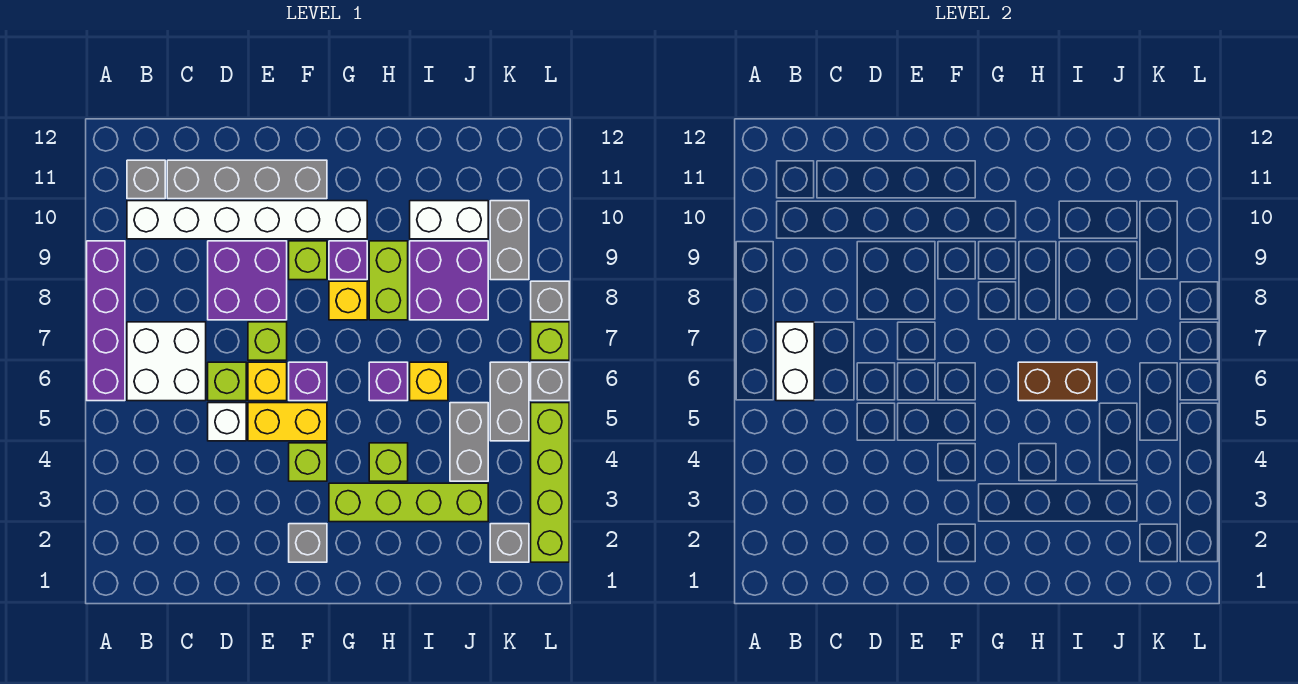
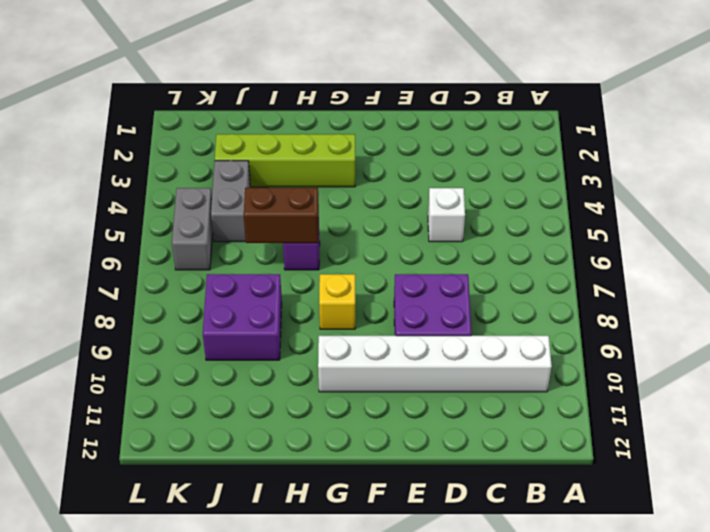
none -> purple brick A6:A9 level 1
none -> white brick B6:C7 level 1
none -> grey brick B11 level 1
none -> grey brick C11:F11 level 1

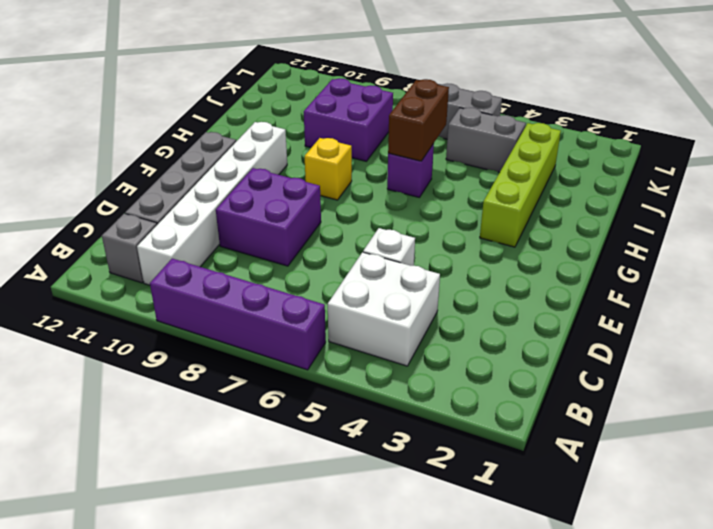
white brick B4:C5 level 1 -> white brick B6:C7 level 1
none -> lime brick D6 level 1
none -> yellow brick E5:F5 level 1
none -> yellow brick E6 level 1
none -> lime brick E7 level 1

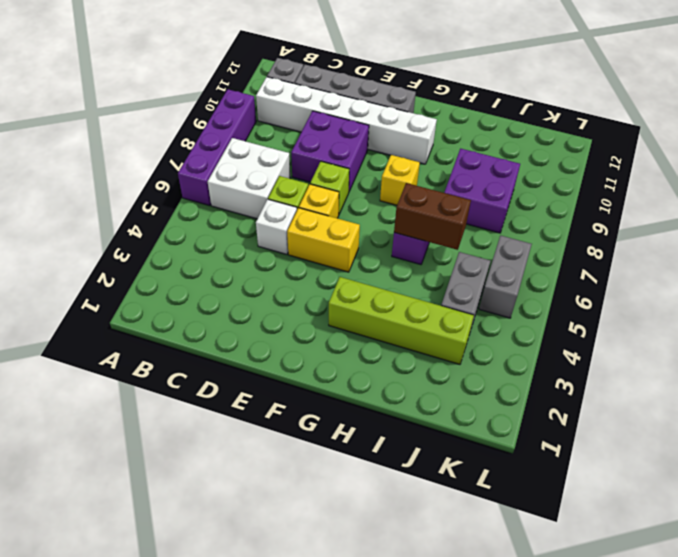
none -> grey brick F2 level 1
none -> lime brick F4 level 1
none -> purple brick F6 level 1
none -> lime brick F9 level 1

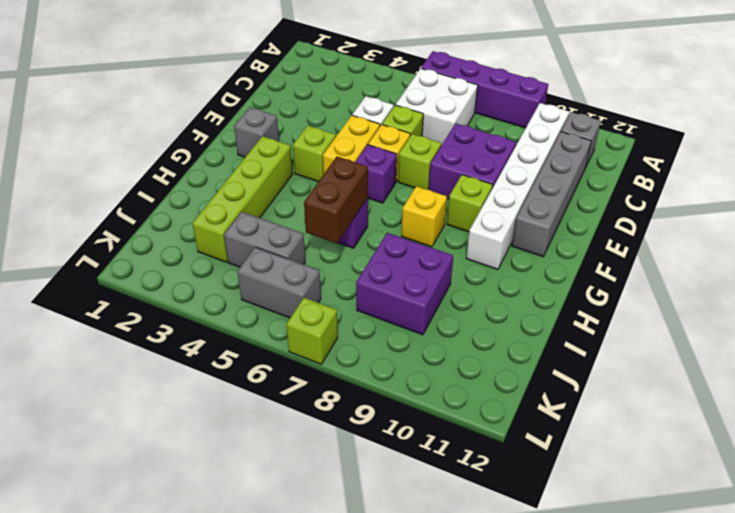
none -> purple brick G9 level 1
none -> lime brick H4 level 1
none -> lime brick H8:H9 level 1
none -> yellow brick I6 level 1

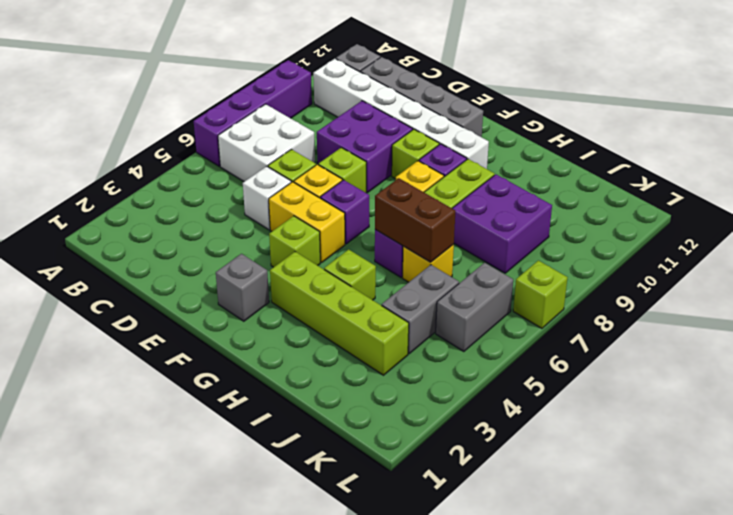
none -> white brick I10:J10 level 1
none -> grey brick K2 level 1
none -> grey brick K9:K10 level 1
none -> lime brick L2:L5 level 1

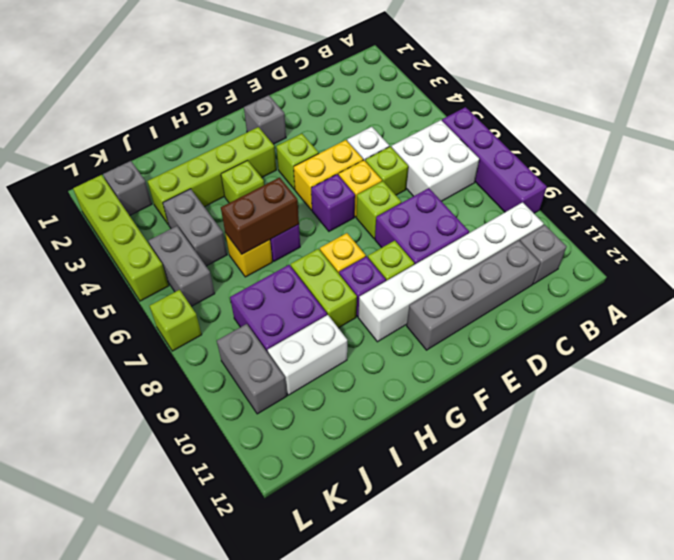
none -> grey brick L6 level 1
none -> grey brick L8 level 1
none -> white brick B6:B7 level 2

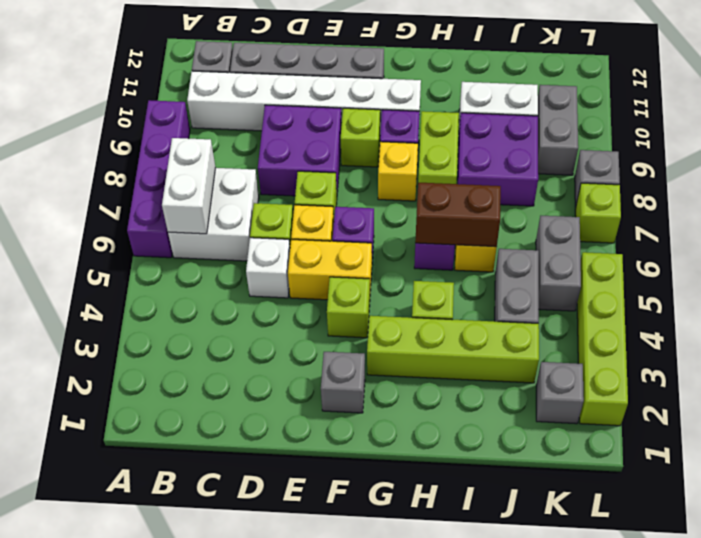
none -> grey brick L6 level 1

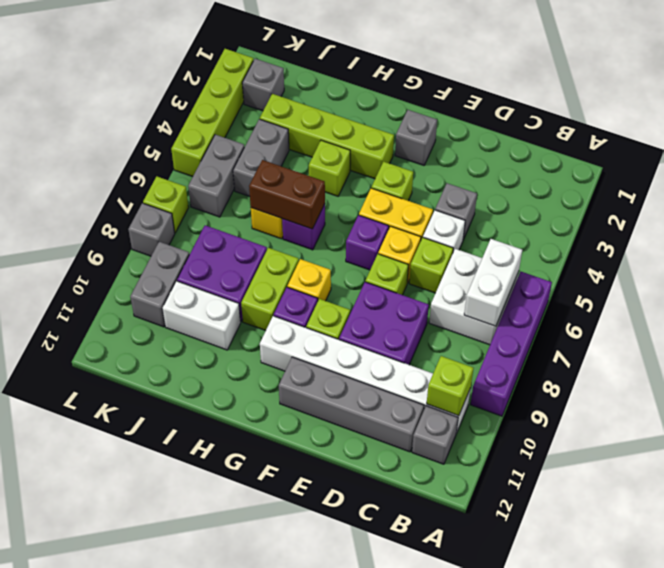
lime brick B10 level 2 -> none
grey brick D4 level 1 -> grey brick L6 level 1

